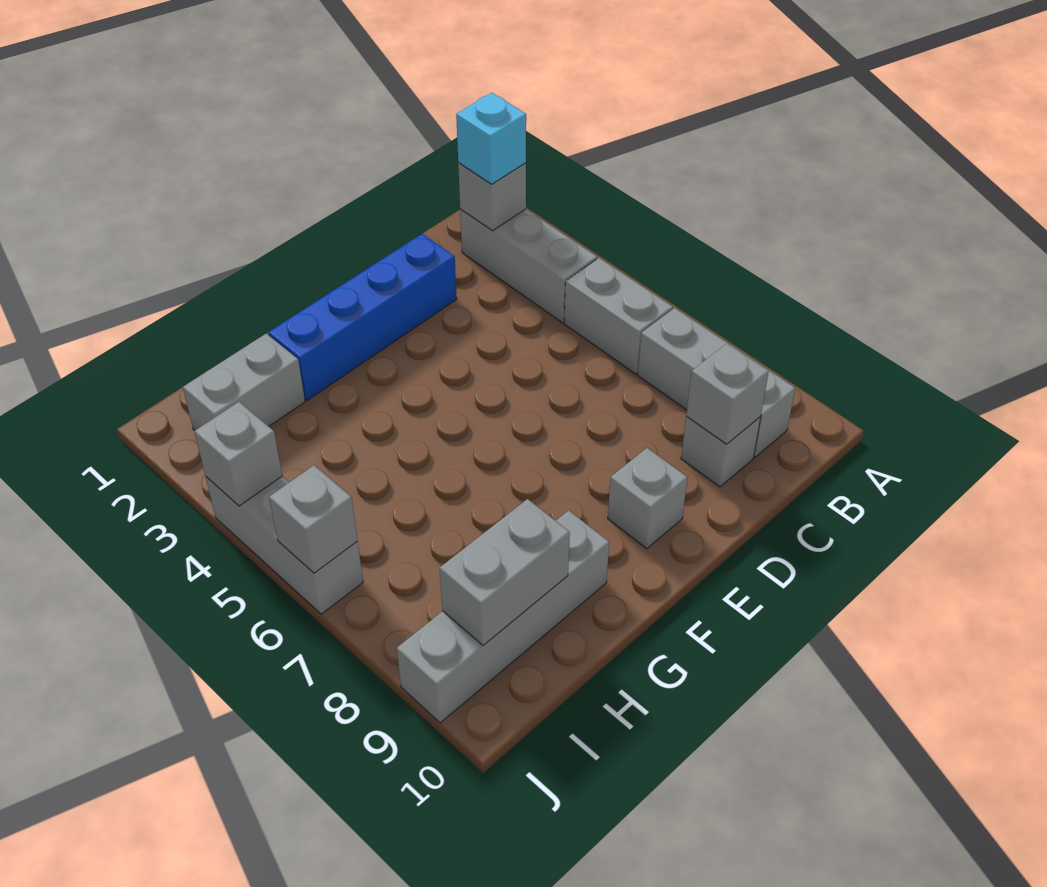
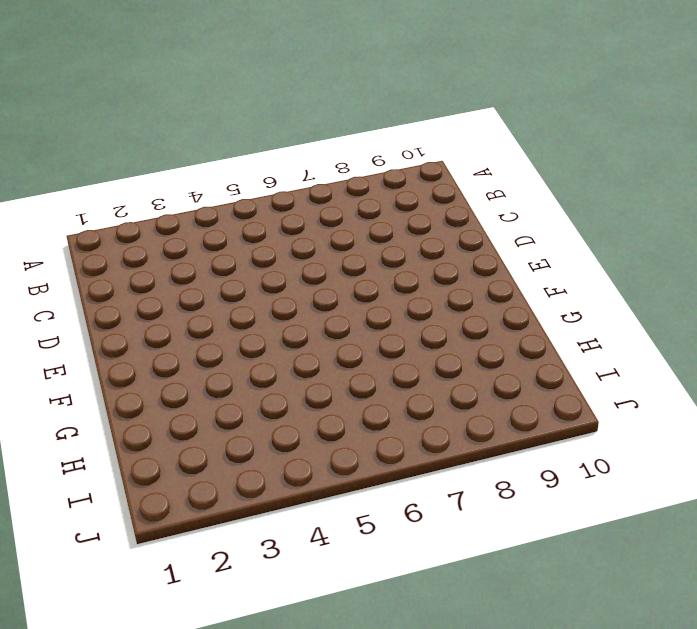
none -> grey brick B2:B4 level 1
none -> grey brick B5:B6 level 1
none -> grey brick B7:B9 level 1

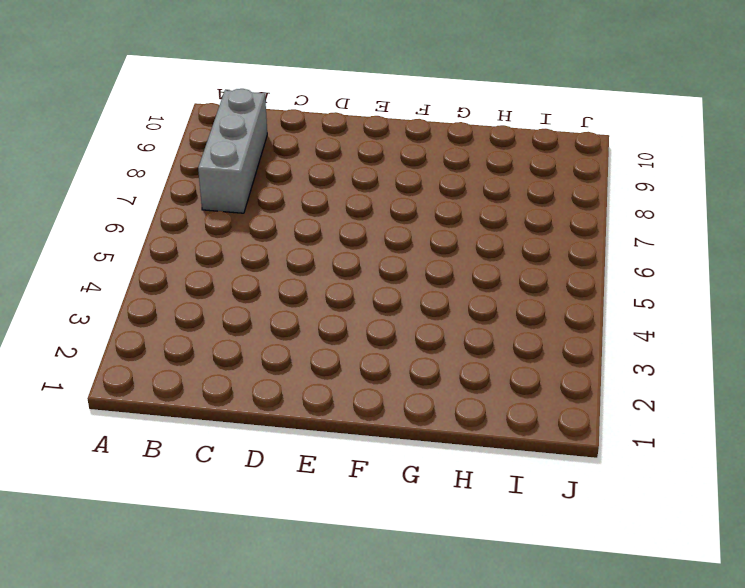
none -> grey brick B2:B4 level 1
none -> grey brick B5:B6 level 1
none -> grey brick C9 level 1

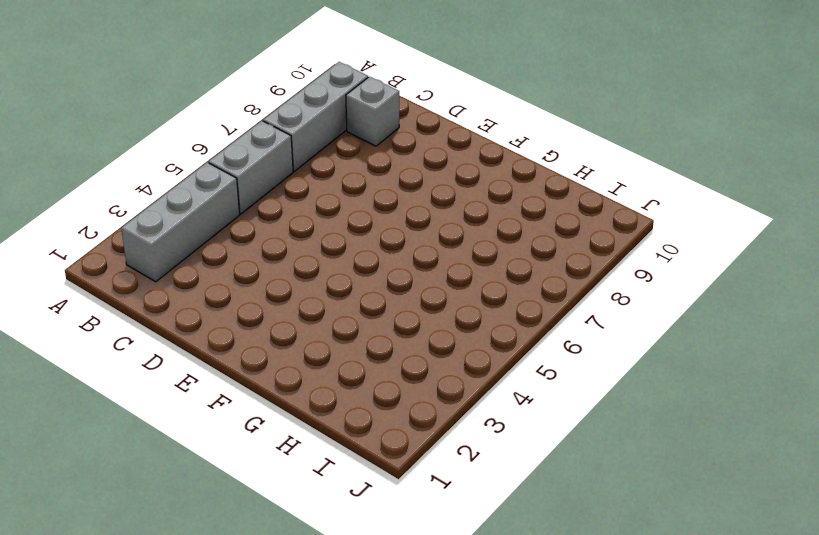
none -> blue brick D2:G2 level 1
none -> grey brick E9 level 1
none -> grey brick G9:J9 level 1

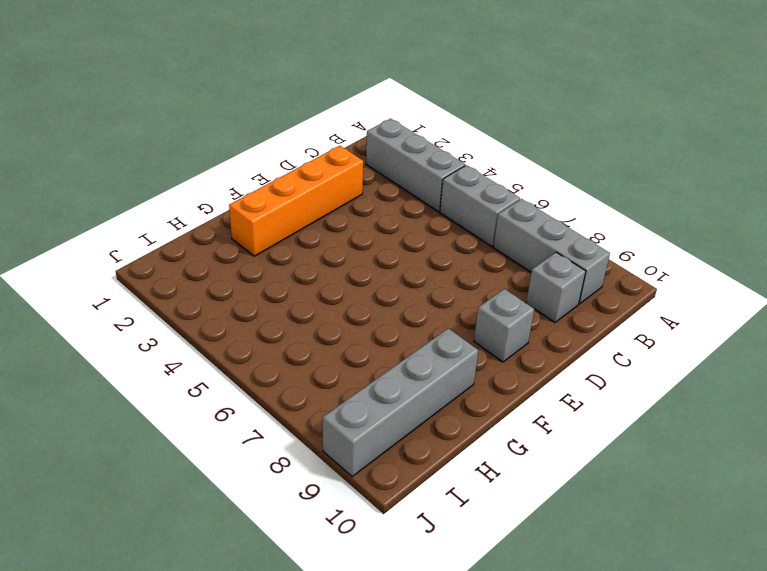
orange brick D2:G2 level 1 -> blue brick D2:G2 level 1
none -> grey brick H2:I2 level 1
none -> grey brick J4:J6 level 1
none -> grey brick B2 level 2

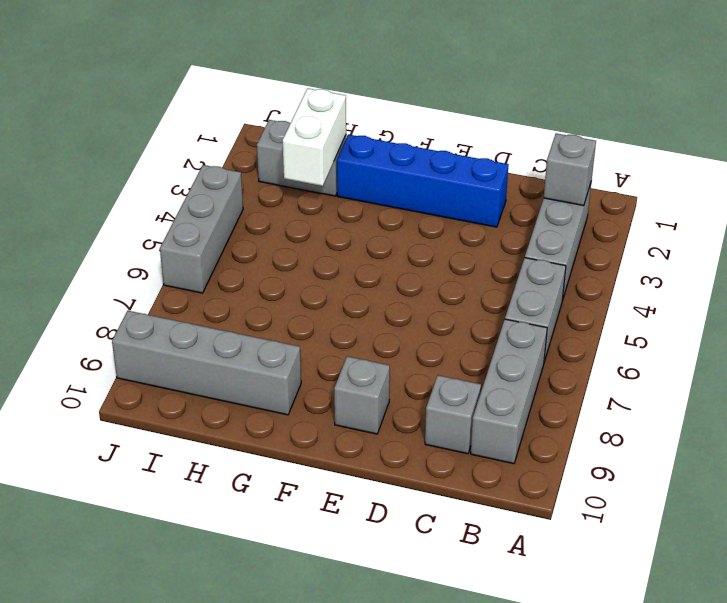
white brick H2:H3 level 2 -> none
none -> grey brick C9 level 2
none -> grey brick H9:I9 level 2
none -> grey brick J4 level 2

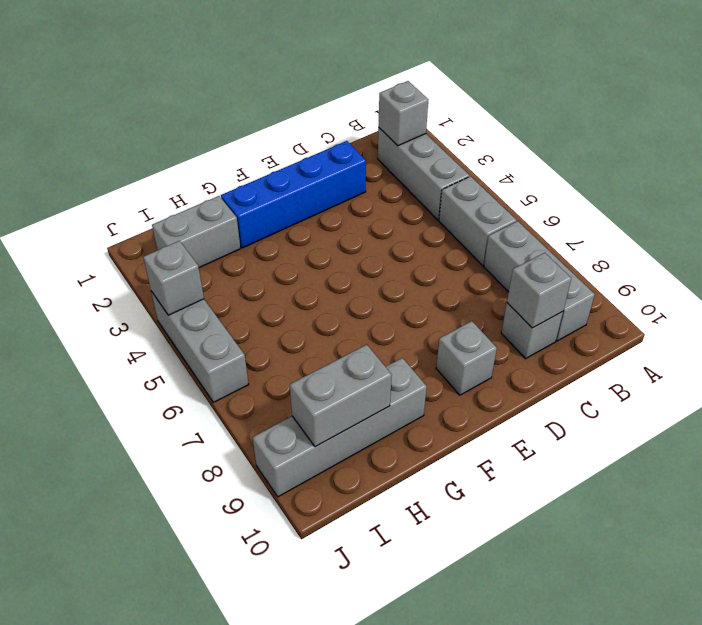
none -> grey brick J6 level 2
none -> cyan brick B2 level 3

